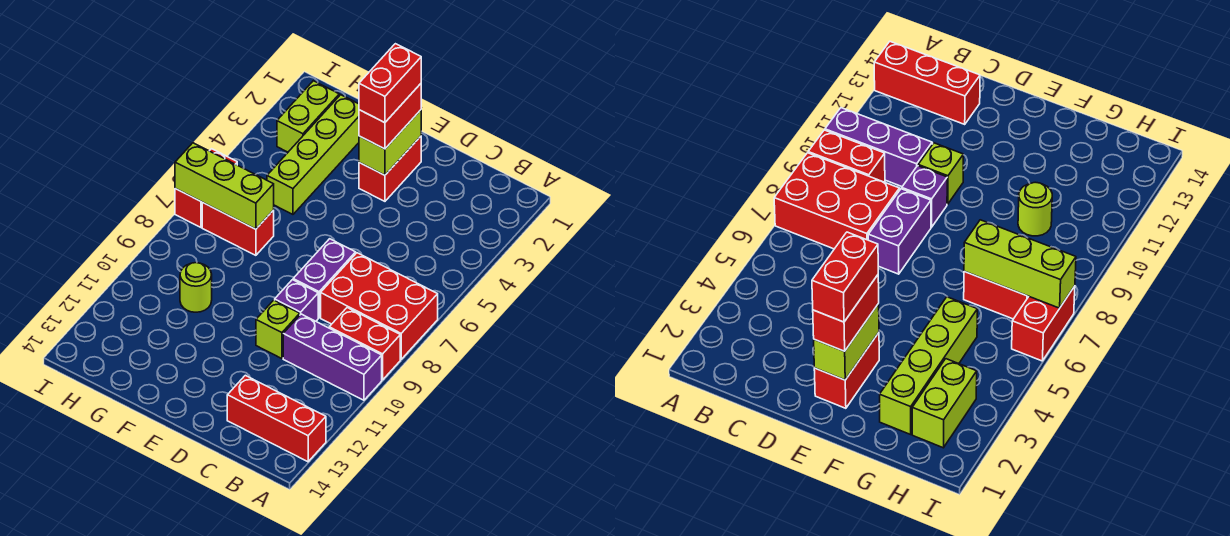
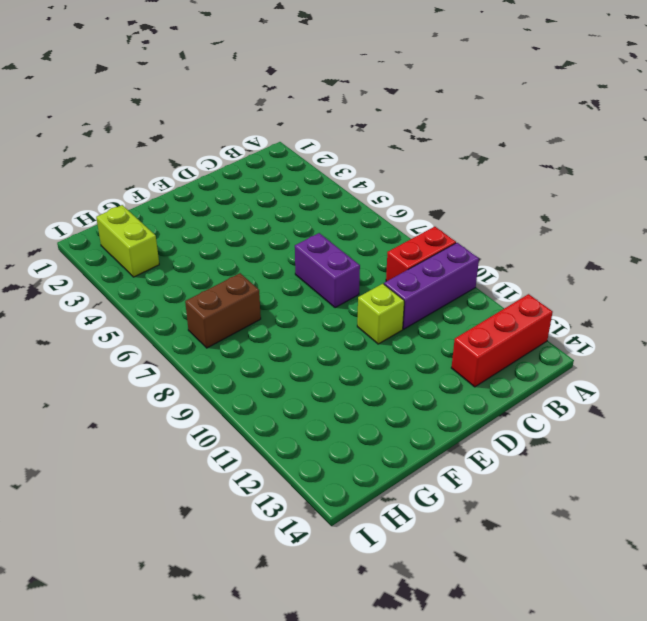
brown brick G7:H7 level 1 -> red brick G7:H7 level 1
none -> red brick A7:C8 level 1
none -> purple brick D9 level 1
none -> red brick E2:E3 level 1

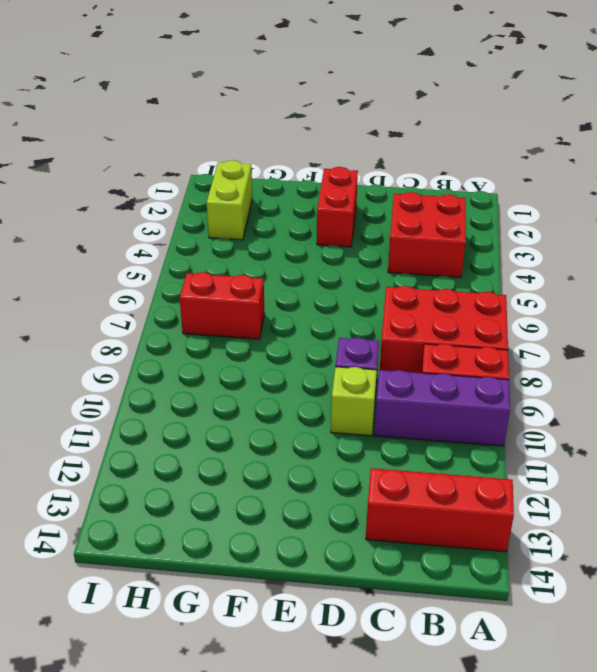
red brick B3:C4 level 1 -> none
none -> purple brick D7:D8 level 1
none -> lime brick G2:G5 level 1
none -> lime round brick G10 level 1

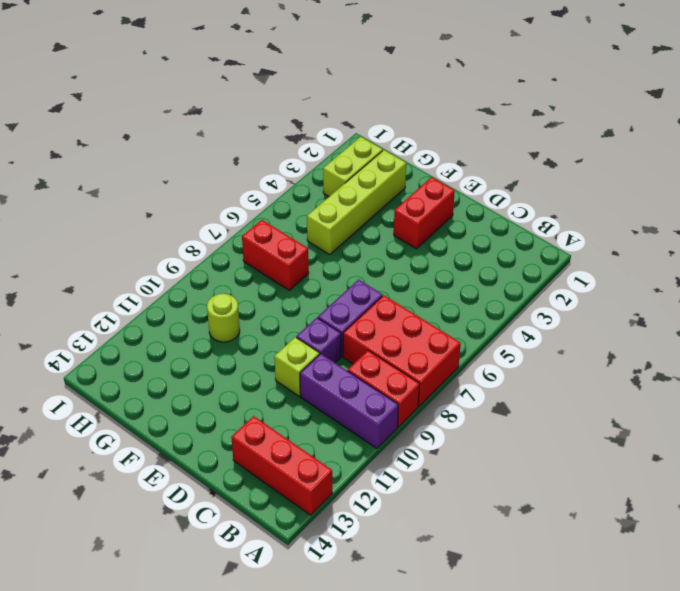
none -> red brick I6:I7 level 1
none -> lime brick E2:E3 level 2
none -> lime brick G7:I7 level 2

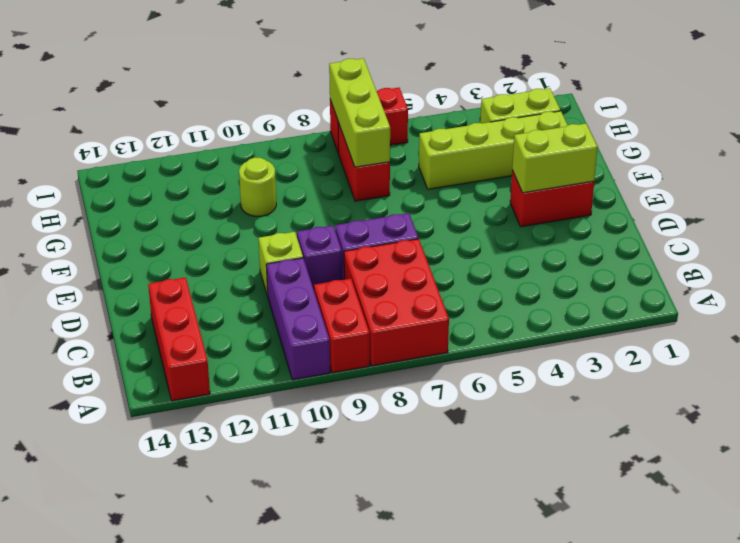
none -> red brick E2:E3 level 3
none -> red brick E2:E3 level 4

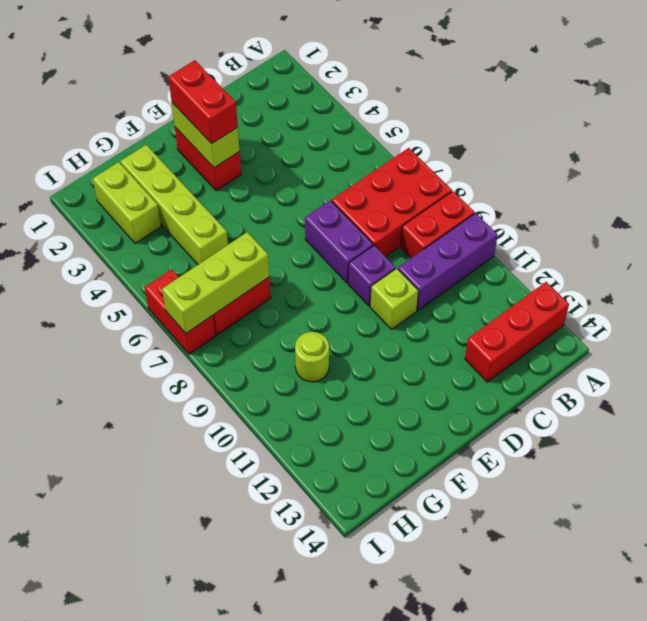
none -> red brick E2:E3 level 4

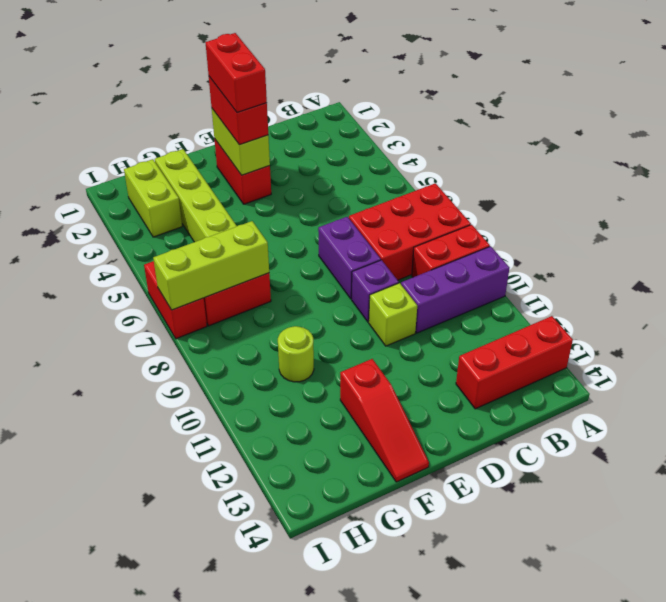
red slope F12:F14 level 1 top 12 -> none

